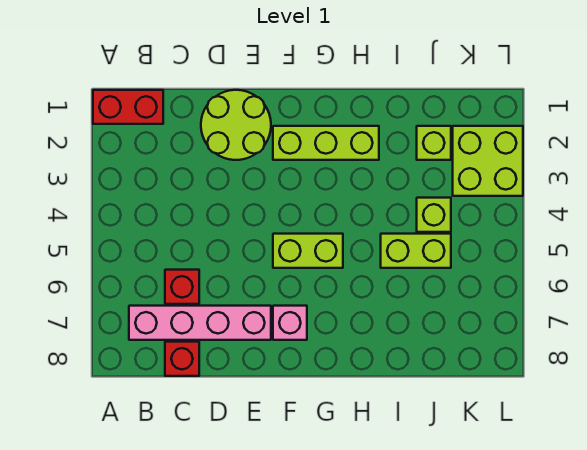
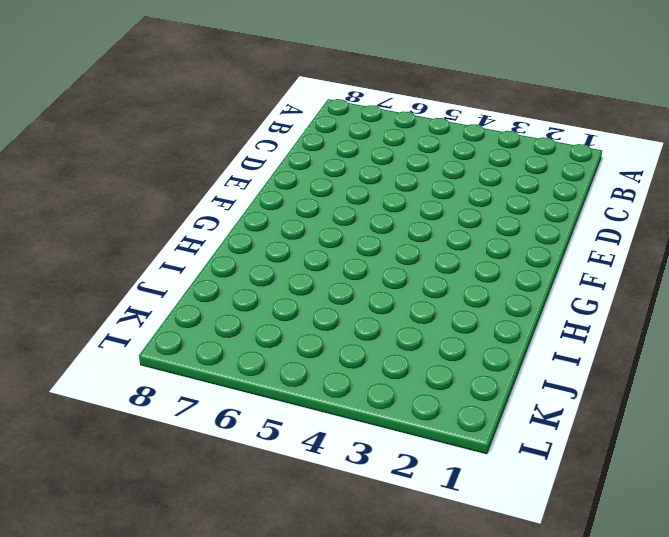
none -> red brick A1:B1 level 1
none -> pink brick B7:E7 level 1
none -> red brick C6 level 1

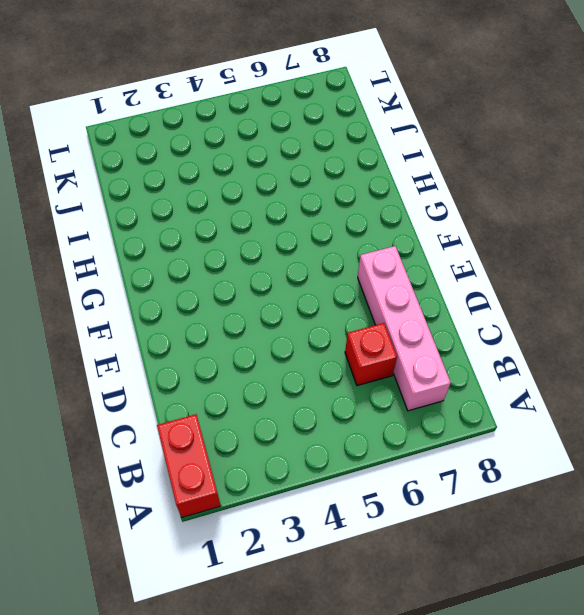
none -> red brick C8 level 1
none -> lime round brick D1:E2 level 1
none -> lime brick F2:H2 level 1

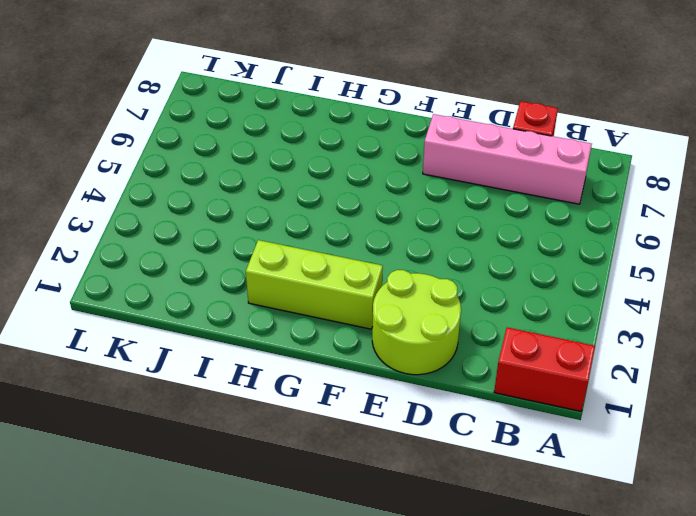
none -> red brick C6 level 1
none -> lime brick F5:G5 level 1
none -> pink brick F7 level 1

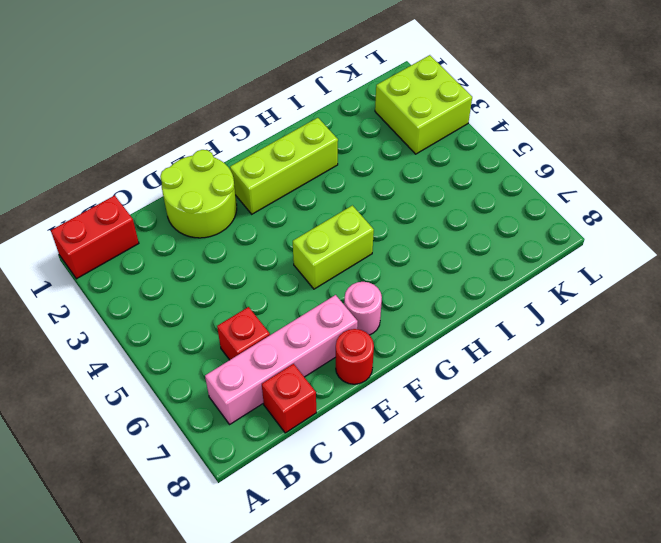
red round brick E8 level 1 -> none
pink round brick F7 level 1 -> pink brick F7 level 1
none -> lime brick I5:J5 level 1
none -> lime brick J2 level 1
none -> lime brick J4 level 1

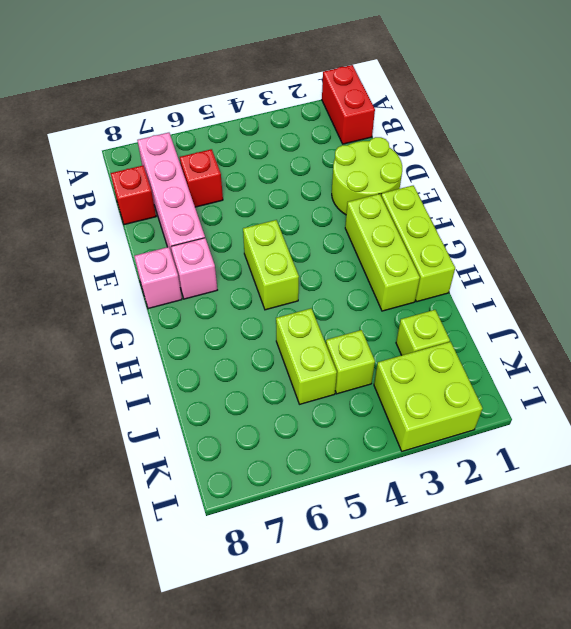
lime brick F1:H1 level 1 -> none
pink brick F8 level 1 -> none

